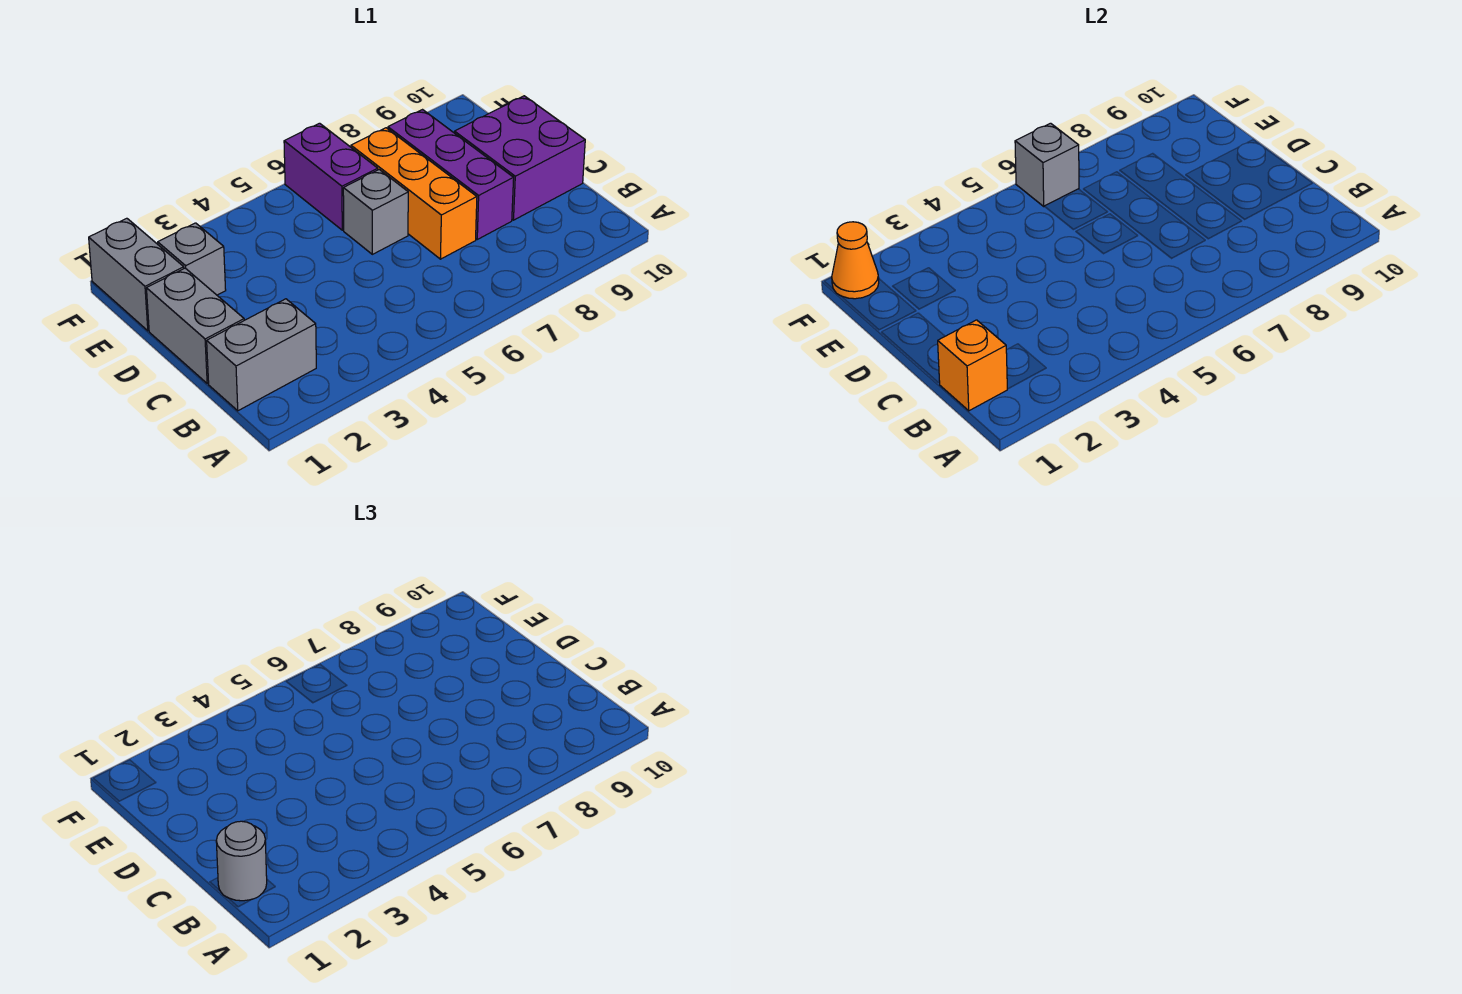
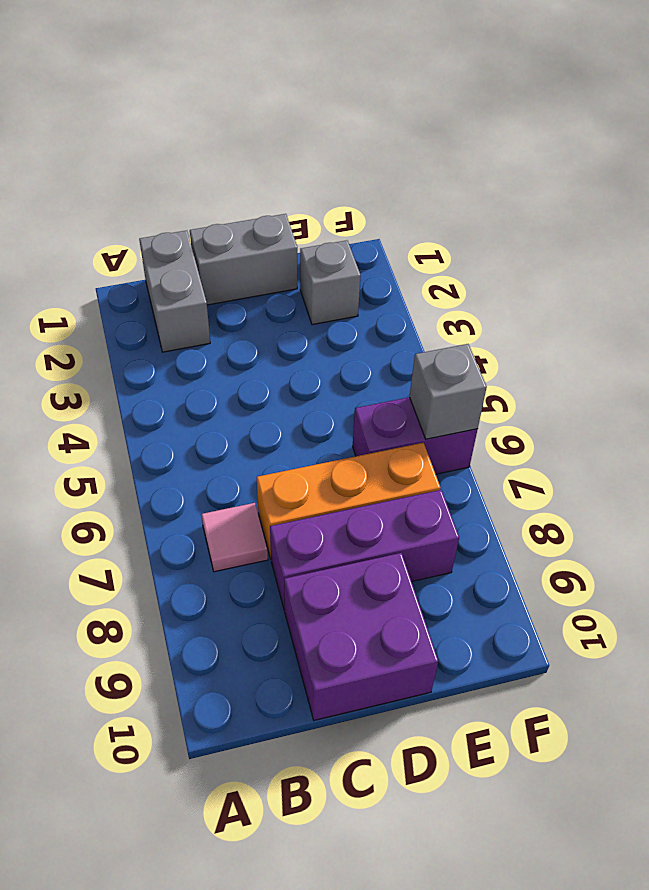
pink tile B7 level 1 -> none
none -> grey brick D6 level 1
none -> grey brick E1:F1 level 1
none -> orange brick B1 level 2

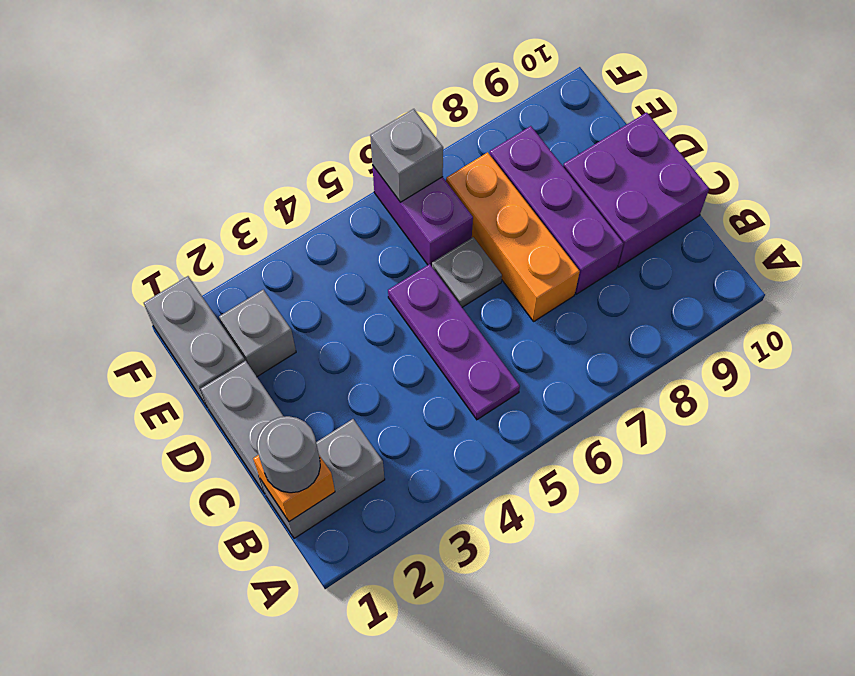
purple plate B5:D5 level 1 -> none
grey plate D6 level 1 -> grey brick D6 level 1
none -> orange cone F1 level 2

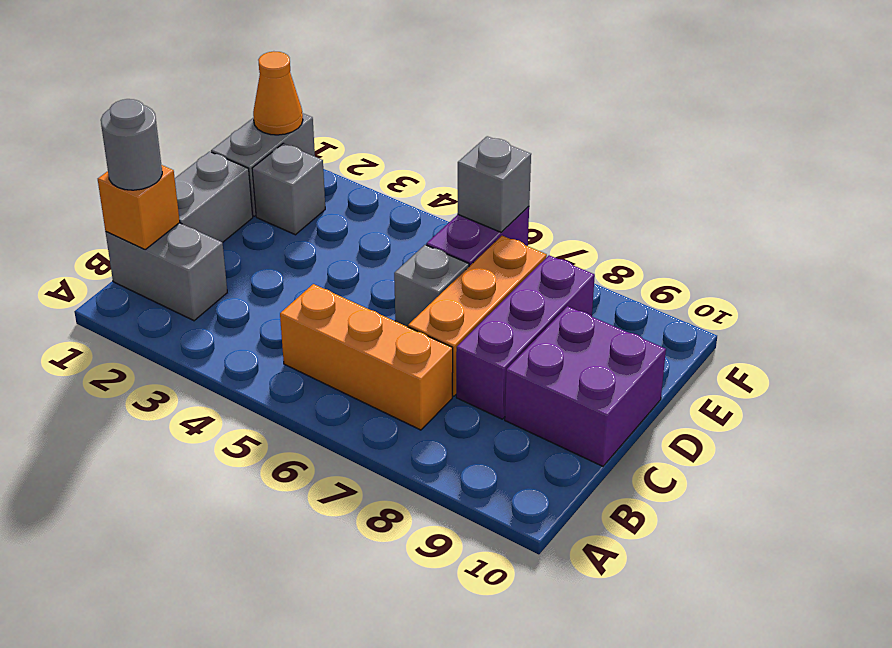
orange brick B5:B7 level 1 -> none

